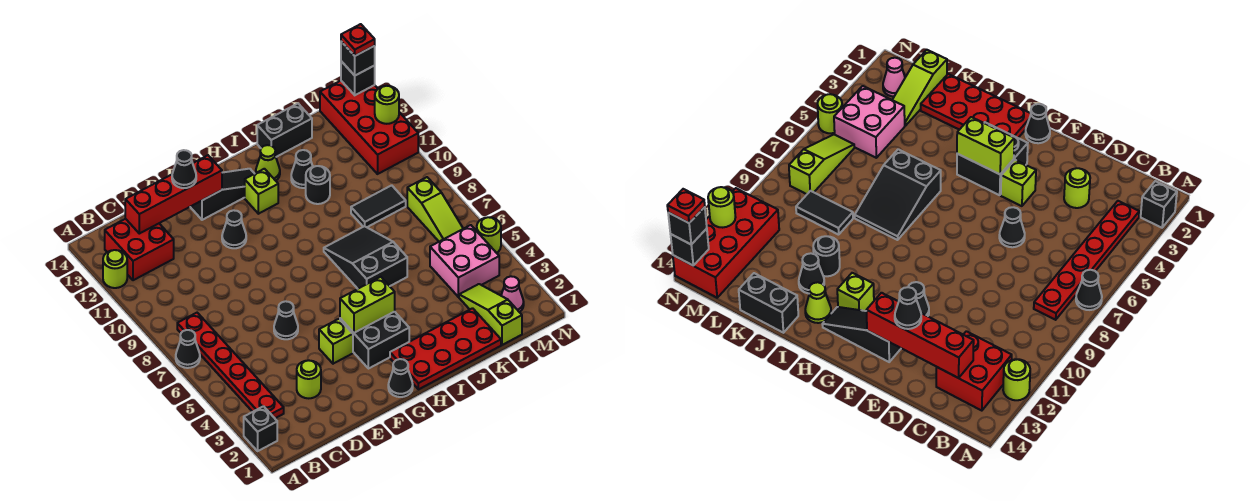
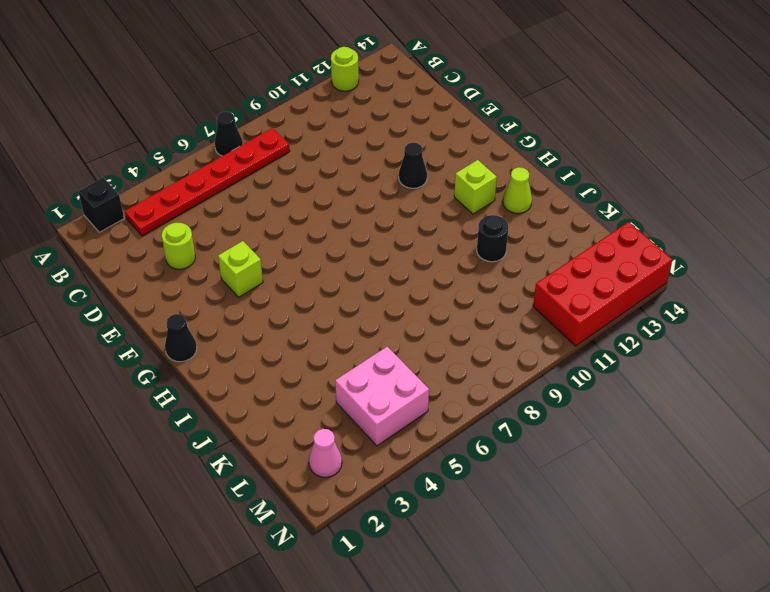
none -> red brick B12:C13 level 1
none -> black cone E6 level 1
none -> black slope F13:H13 level 1 top F
none -> black brick G3:H4 level 1

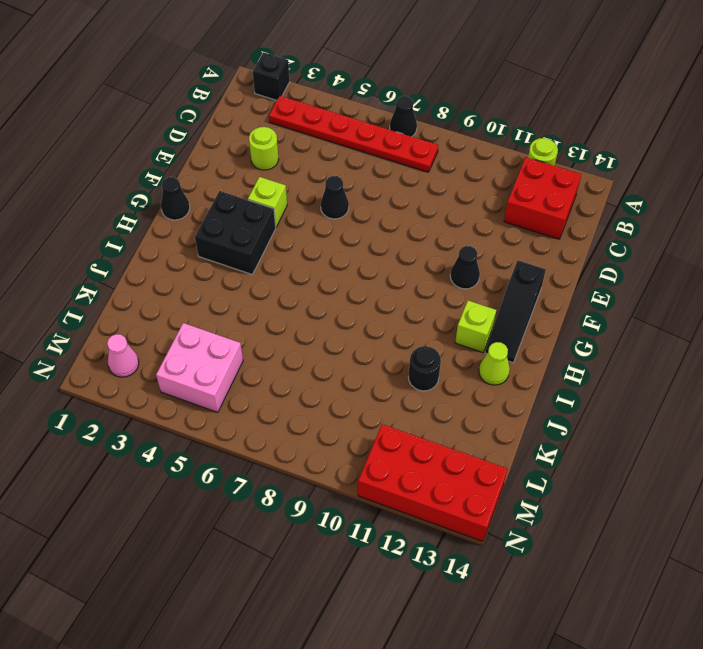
none -> red plate H1:K2 level 1
none -> black slope I6:J8 level 1 top 6
none -> black cone J12 level 1
none -> black brick J14:K14 level 1

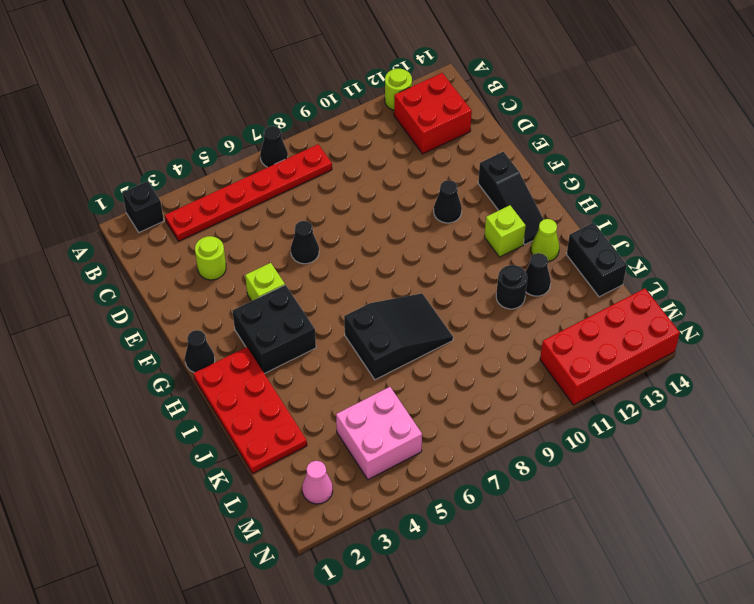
none -> black tile K9:L9 level 1
none -> lime slope L1:L3 level 1 top 1
none -> lime slope M6:M8 level 1 top 8
none -> lime round brick N5 level 1

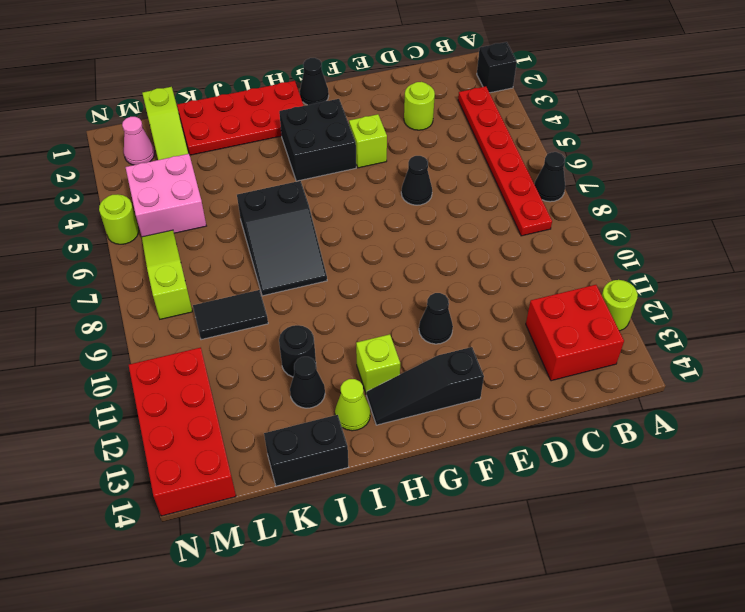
none -> red brick C13:F13 level 2
none -> lime brick G4:H4 level 2
none -> lime round brick N12 level 2
none -> black brick N14 level 2

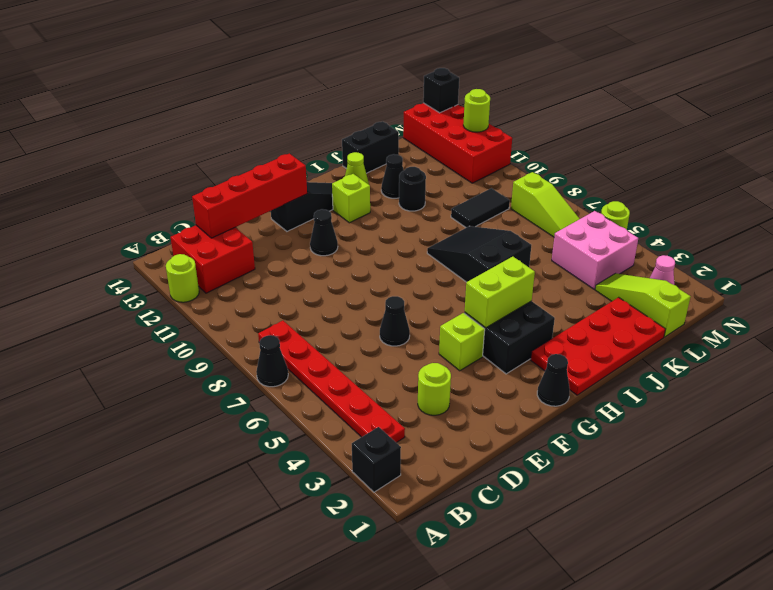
none -> black cone E13 level 3
none -> black brick N14 level 3
none -> red plate N14 level 4

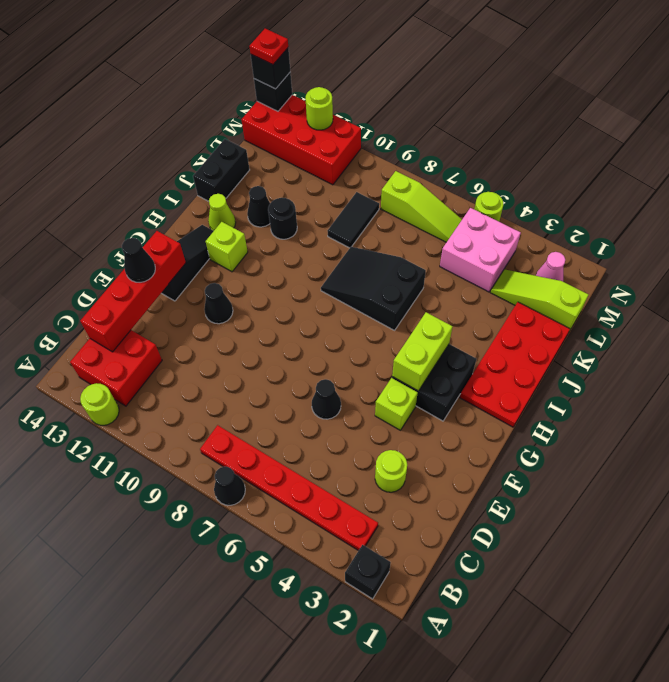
none -> black cone G1 level 1

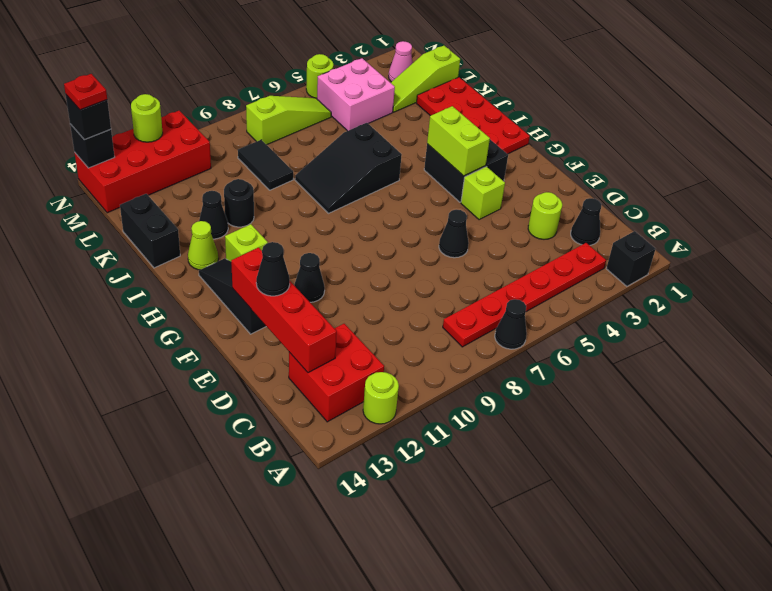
black cone C2 level 1 -> black cone G1 level 1

